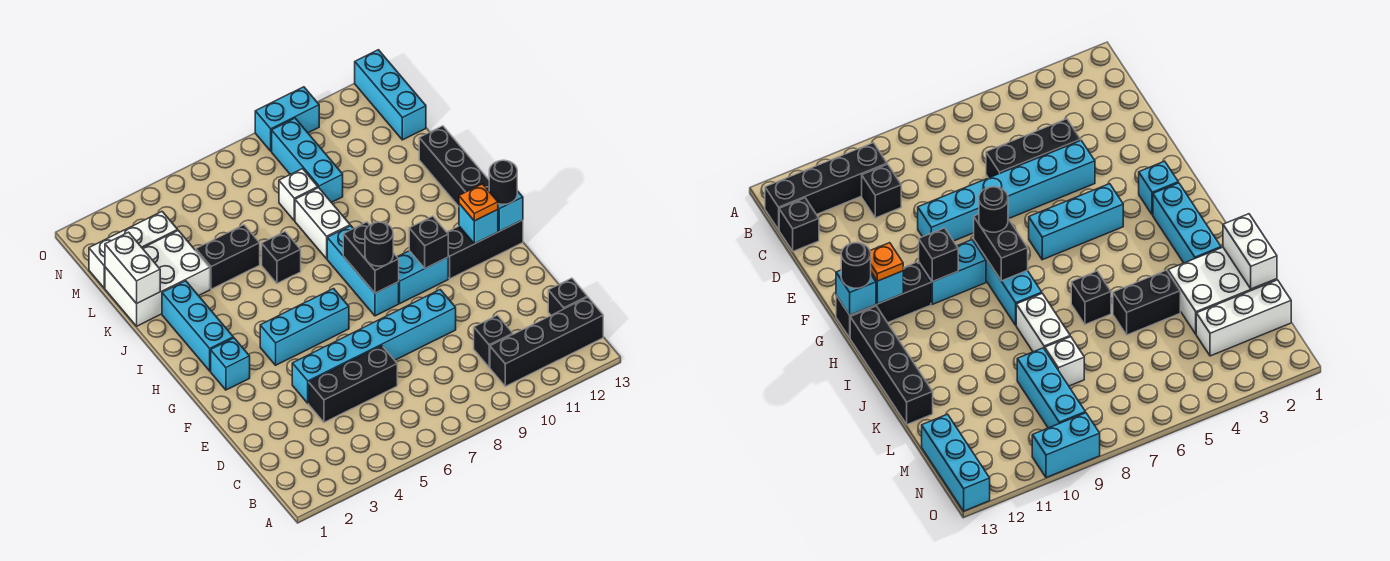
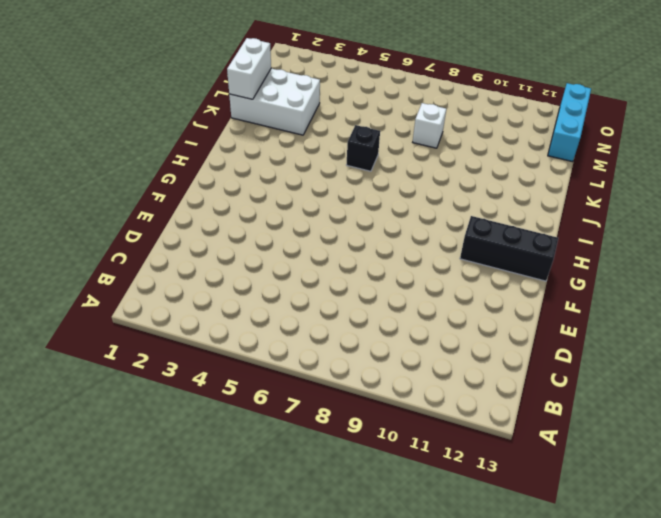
none -> black brick B10:B13 level 1
none -> black brick C10 level 1
none -> black brick C13 level 1

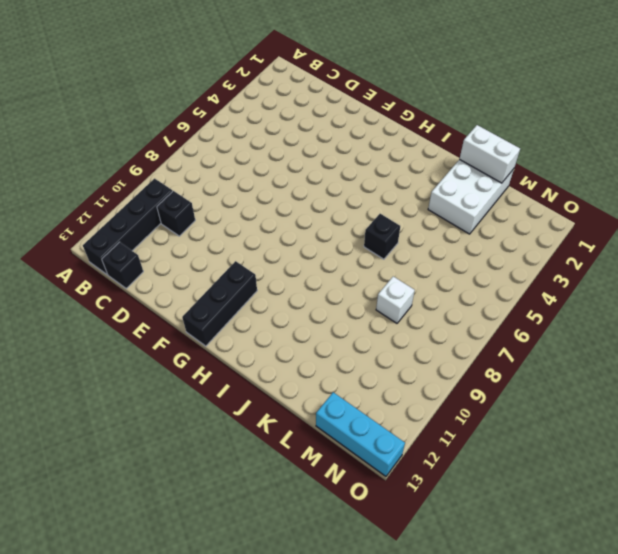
none -> black brick D4:D6 level 1
none -> cyan brick E4:E9 level 1
none -> cyan brick G2 level 1

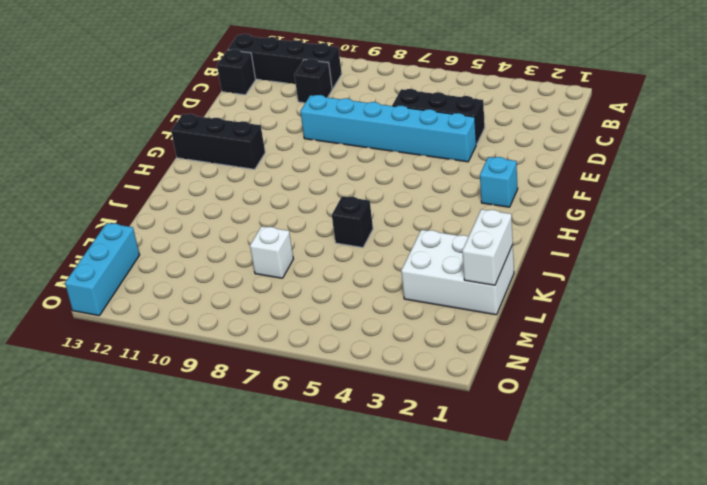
none -> cyan brick G4:G6 level 1
none -> cyan brick G8:I8 level 1
none -> cyan brick G9:G10 level 1

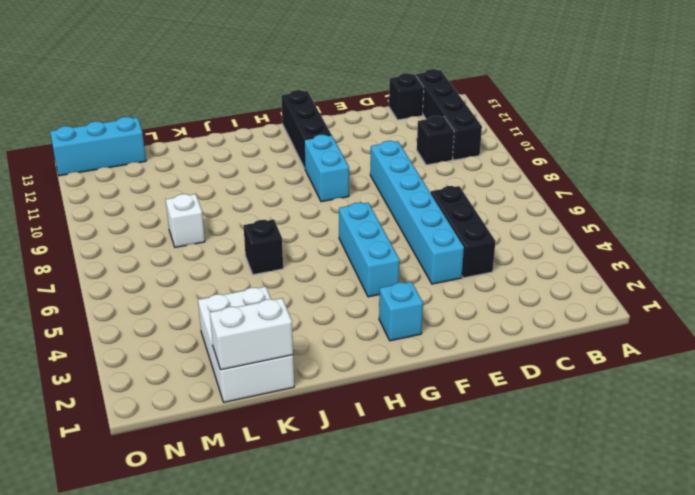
none -> cyan brick G8:I8 level 1
none -> cyan brick H2:J2 level 1
none -> black brick H13:K13 level 1

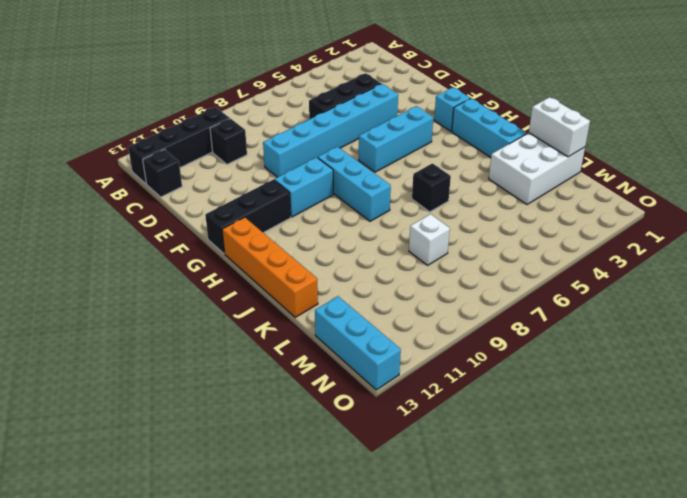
orange brick H13:K13 level 1 -> black brick H13:K13 level 1
none -> white brick J8:K8 level 1
none -> black brick K4:K5 level 1
none -> cyan brick L9:N9 level 1

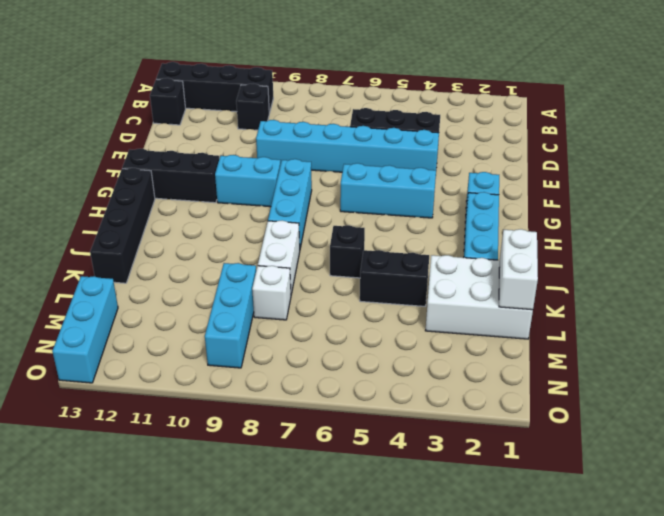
none -> white brick M1:M3 level 1
none -> cyan brick O9:O10 level 1
none -> black brick G8:H8 level 2

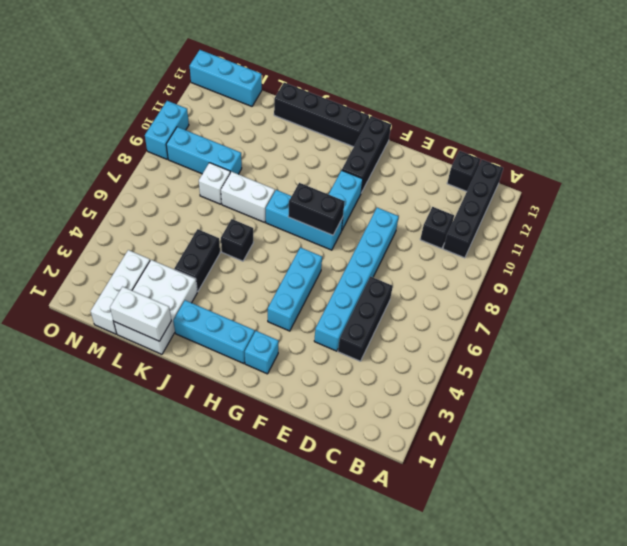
none -> black brick G10 level 2
none -> cyan brick G12 level 2
none -> cyan brick G13 level 2

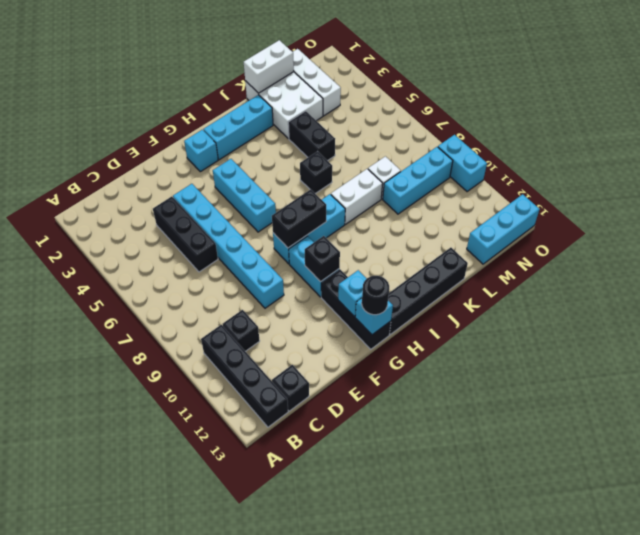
none -> black round brick G8 level 3
none -> orange plate G12 level 3

